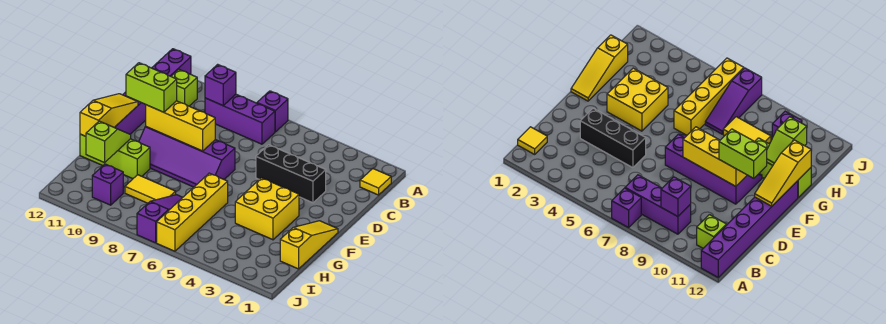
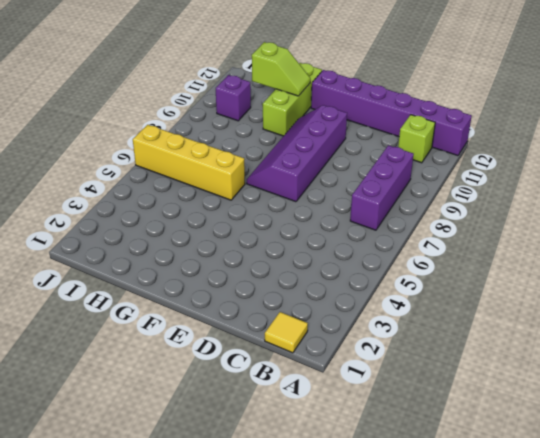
none -> purple brick A7 level 1
none -> black brick D3:D5 level 1
none -> yellow slope F1:H1 level 1 top H

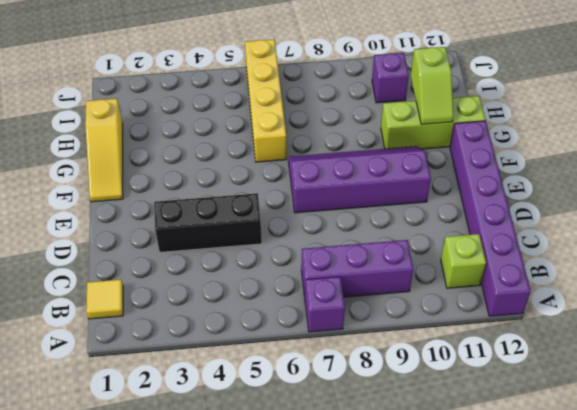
none -> yellow brick F3:G4 level 1
none -> purple slope H7:J7 level 1 top J
none -> yellow tile H8:H9 level 1

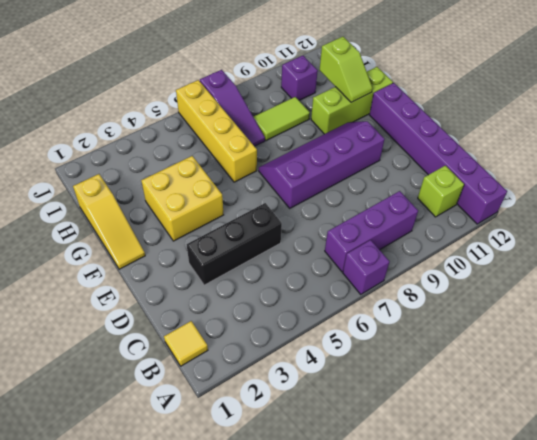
lime tile H8:H9 level 1 -> yellow tile H8:H9 level 1
none -> purple brick B9 level 2
none -> yellow brick E8:E10 level 2
none -> yellow slope E12:G12 level 2 top G

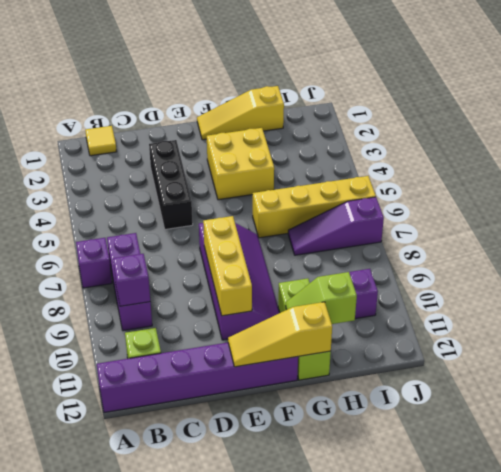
none -> yellow tile H8:H9 level 1
none -> lime brick E10:E11 level 3

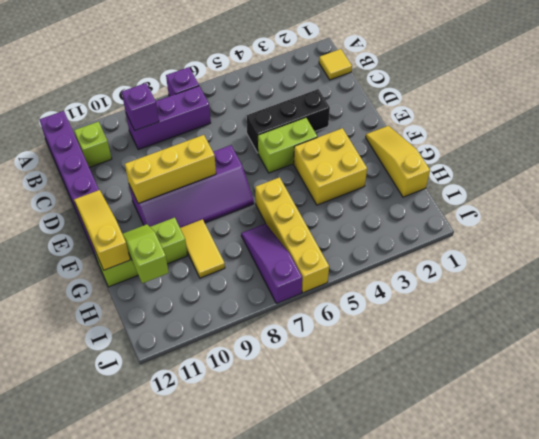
lime brick E4:E5 level 1 -> lime brick E10:E11 level 3
yellow tile G9:H9 level 1 -> yellow tile H8:H9 level 1
none -> purple brick I10 level 1

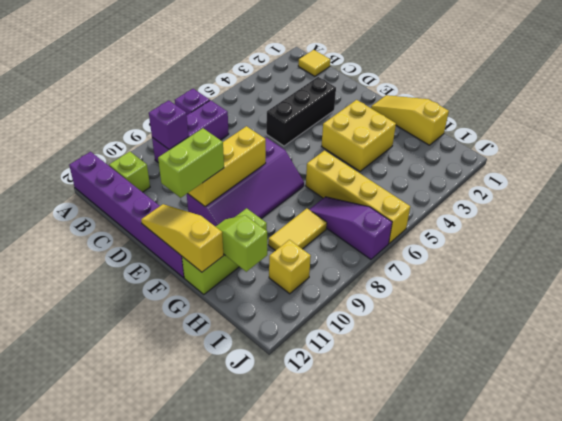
yellow brick I10 level 1 -> purple brick I10 level 1

